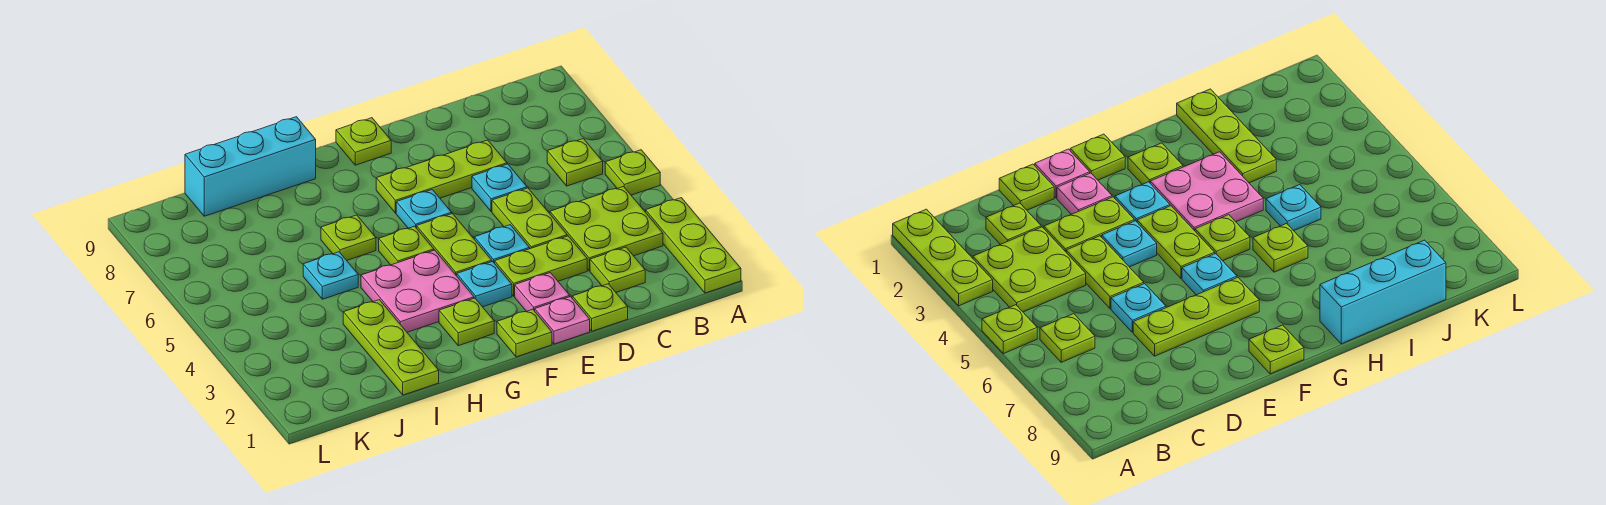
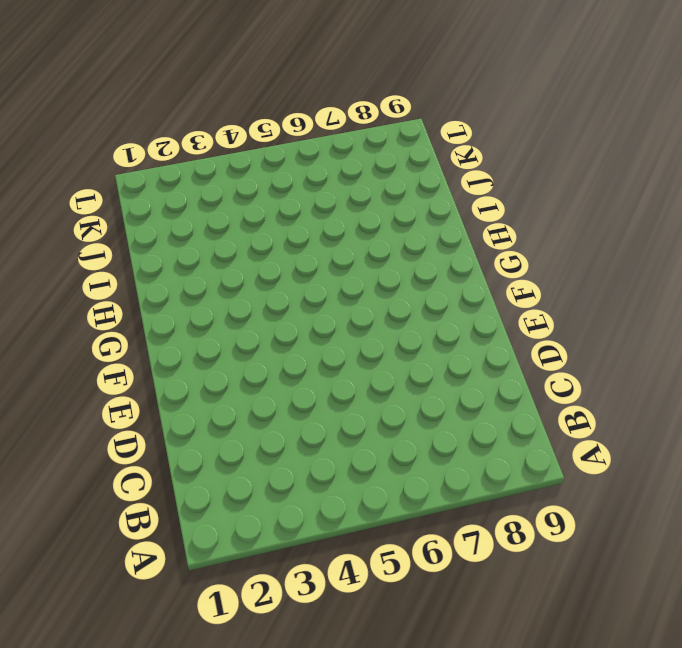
none -> lime plate A1:A3 level 1
none -> lime plate A5 level 1
none -> lime plate B3:C4 level 1

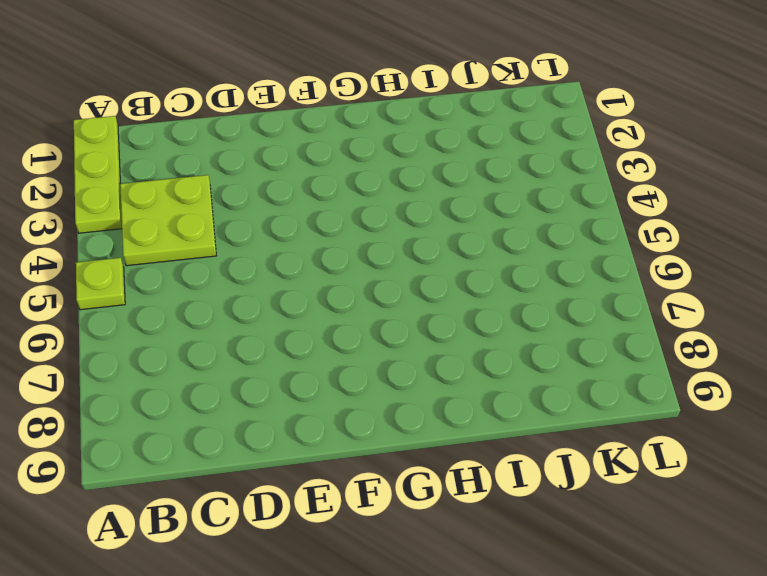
none -> lime plate B6 level 1
none -> lime plate C2 level 1
none -> lime plate D1 level 1

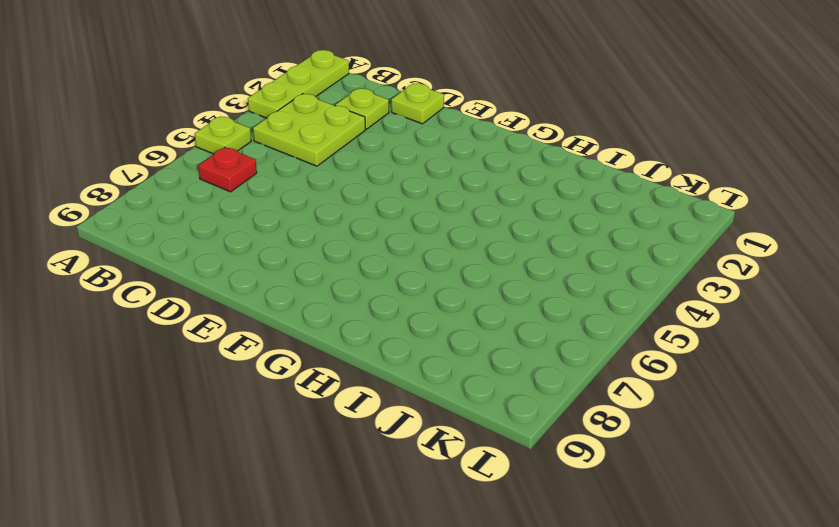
red plate B6 level 1 -> lime plate B6 level 1
none -> lime plate D3:E3 level 1
none -> lime plate D4:D5 level 1
none -> cyan plate D6 level 1

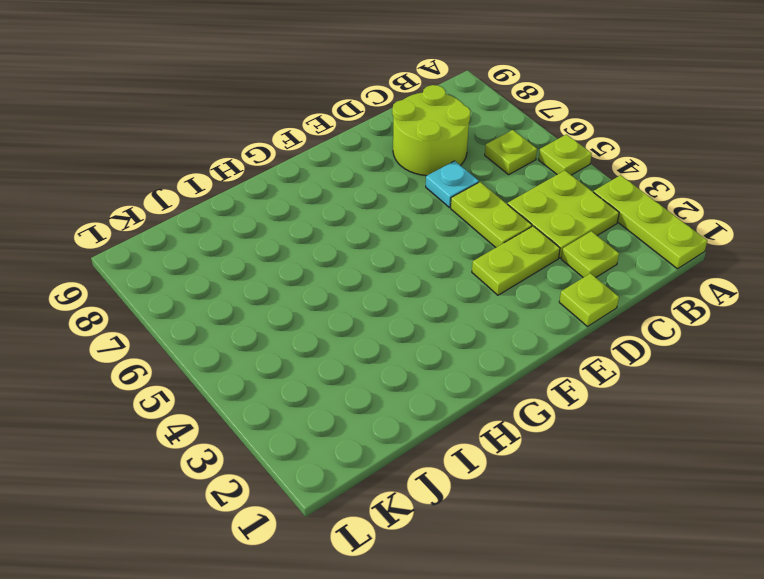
lime round brick C7:D8 level 1 -> lime plate D7:F7 level 1
none -> pink plate E1 level 1
none -> pink plate E2 level 1
none -> cyan plate E4 level 1

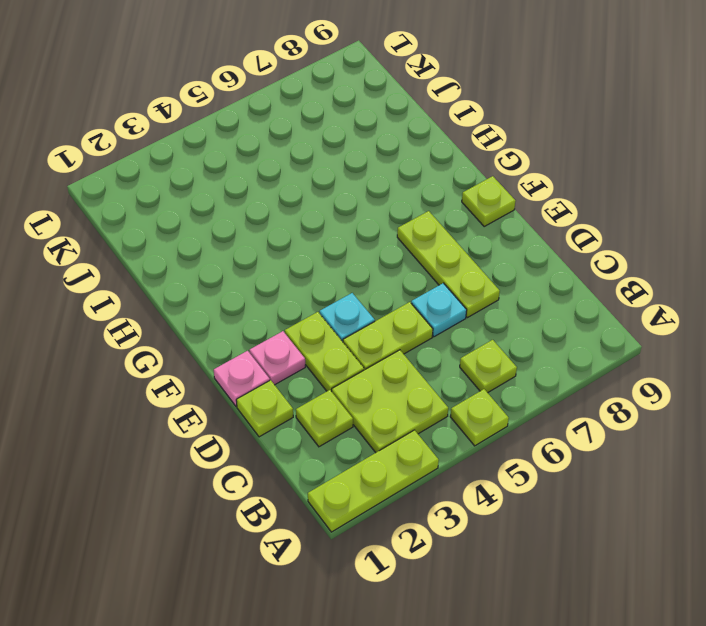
none -> lime plate F1 level 1
none -> cyan plate F3 level 1
none -> lime plate F4:F5 level 1

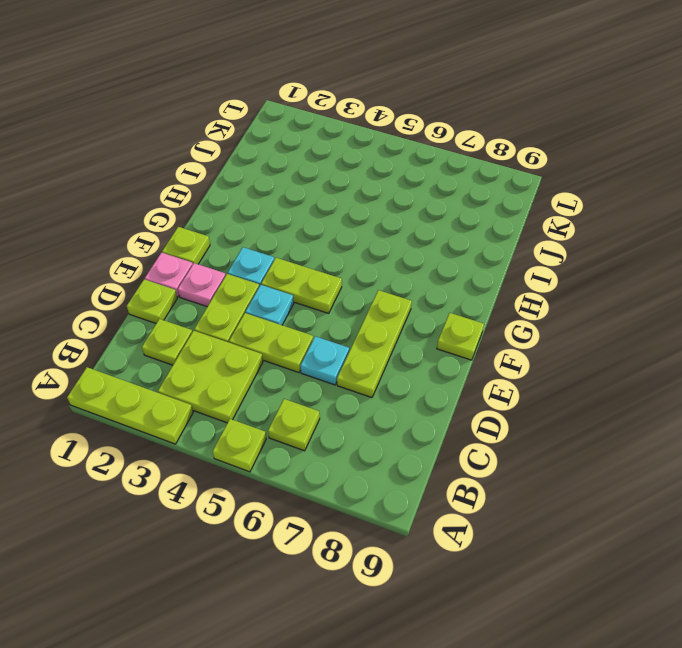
none -> cyan plate F6 level 1
none -> lime plate G2 level 1
none -> pink plate G3:H4 level 1

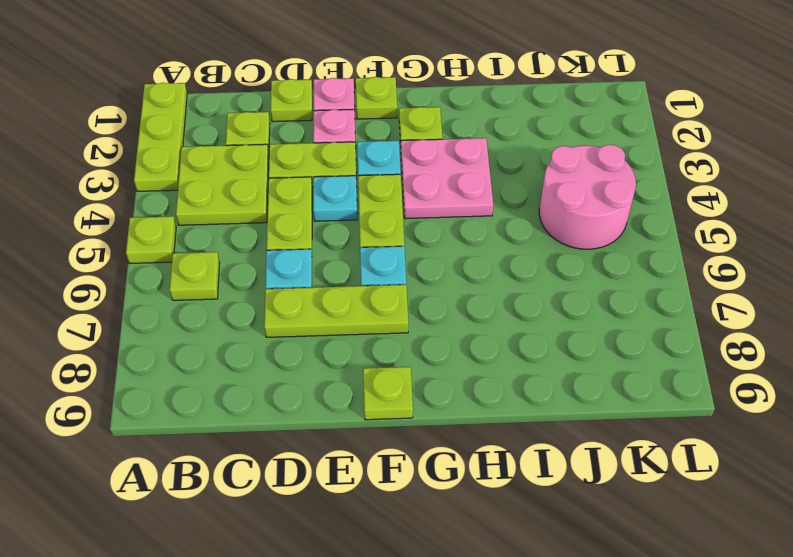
pink round brick J4:K5 level 1 -> none
none -> lime plate G5 level 1
none -> lime plate H6 level 1
none -> cyan brick H9:J9 level 1

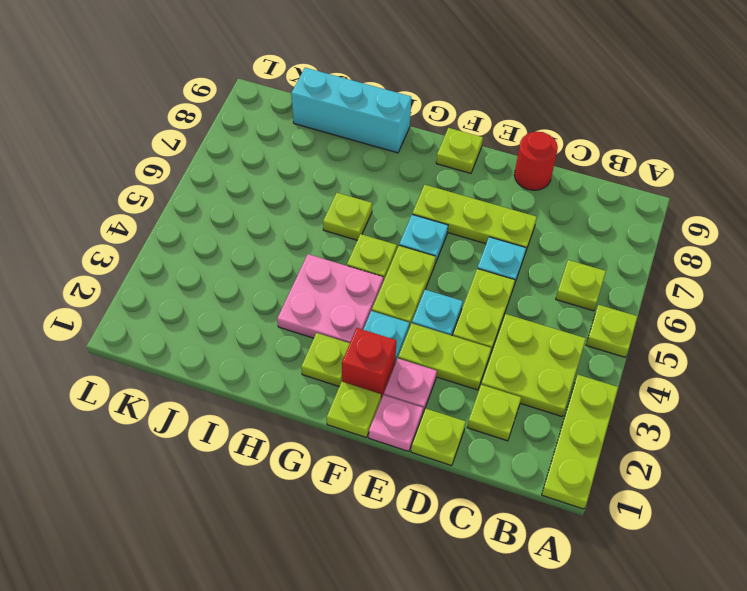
red round brick D9 level 1 -> none
red brick F2 level 1 -> none
none -> lime plate I1:I3 level 1
none -> cyan plate I5 level 1

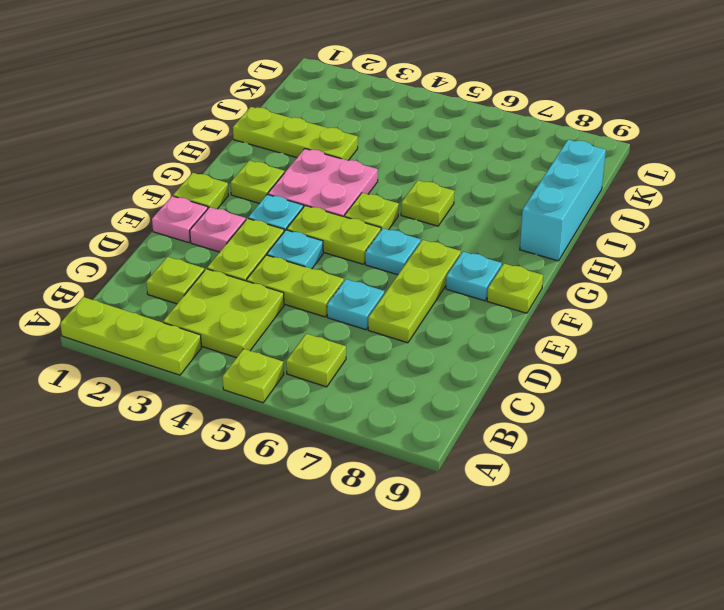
cyan plate F8 level 1 -> cyan plate I5 level 1
none -> lime plate D1 level 1

